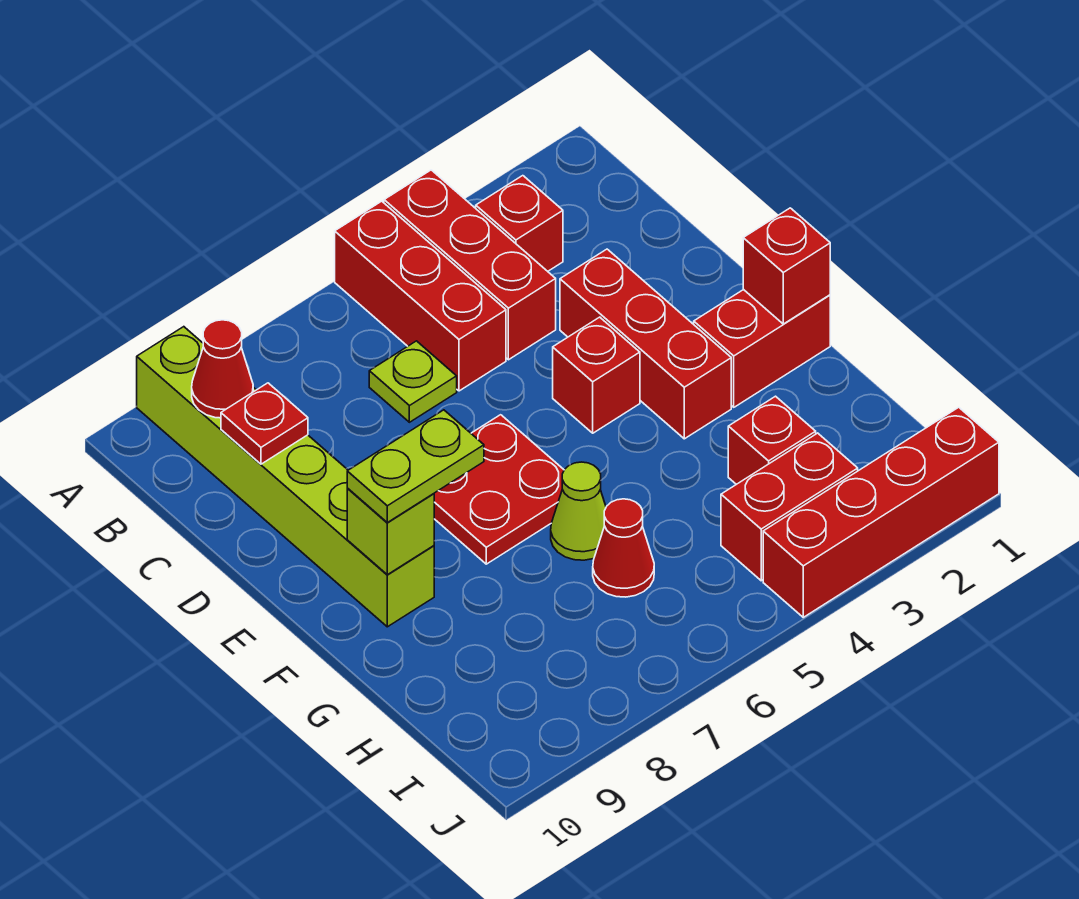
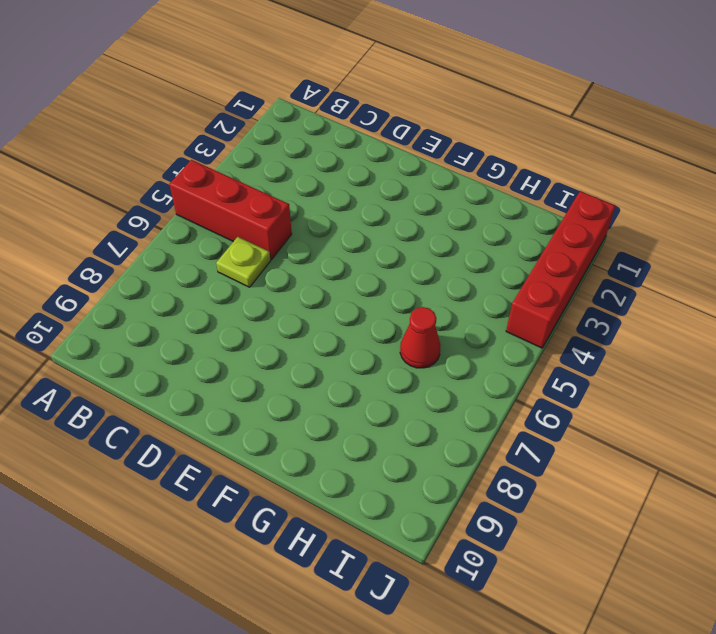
none -> red brick A4:C4 level 1
none -> lime brick A9:F9 level 1
none -> red brick B3 level 1

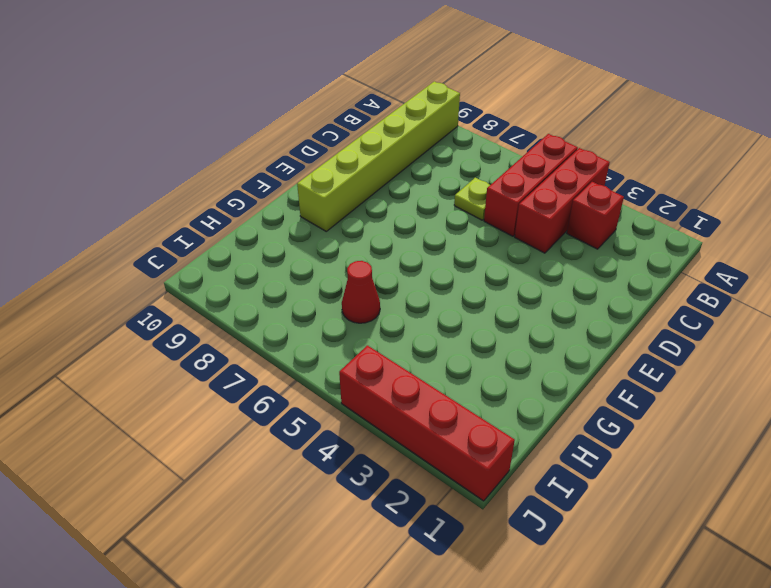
none -> red brick D3:F3 level 1
none -> red brick E4 level 1
none -> red plate E6:F7 level 1

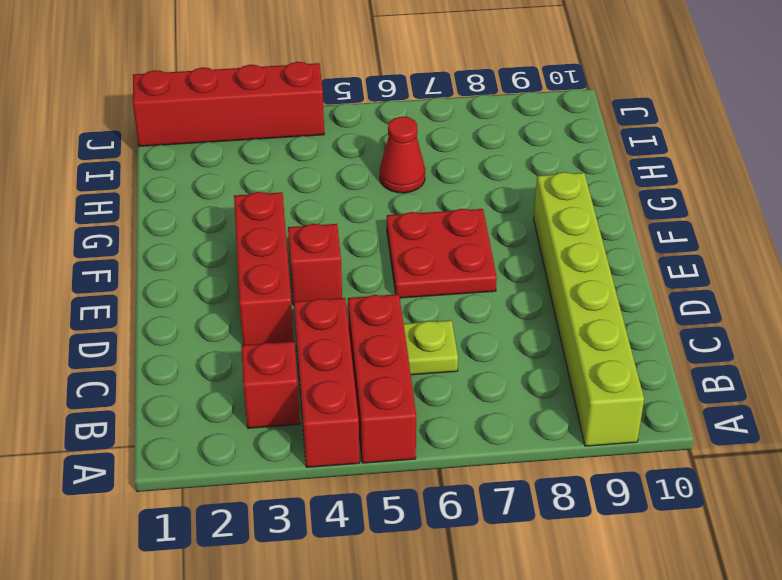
none -> red brick F1:F2 level 1
none -> lime cone G6 level 1
none -> red brick H3 level 1

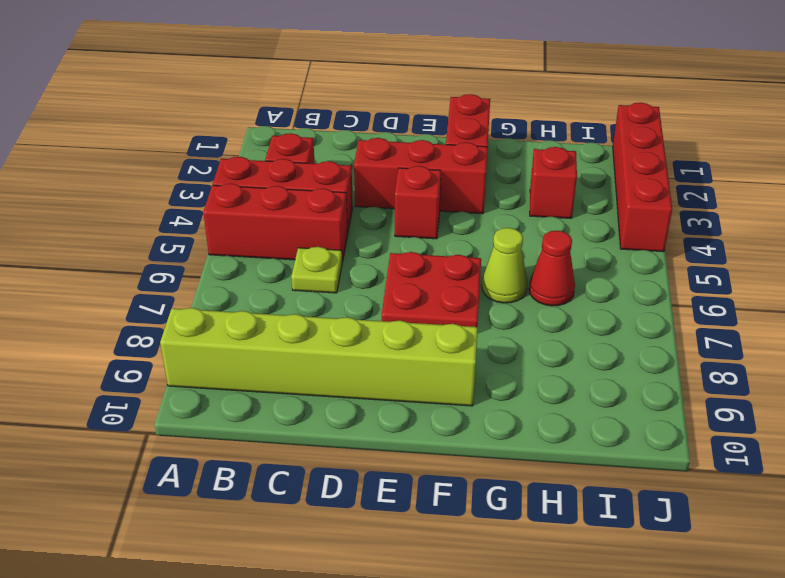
none -> red brick I3:I4 level 1
none -> red cone B9 level 2
none -> red plate C9 level 2

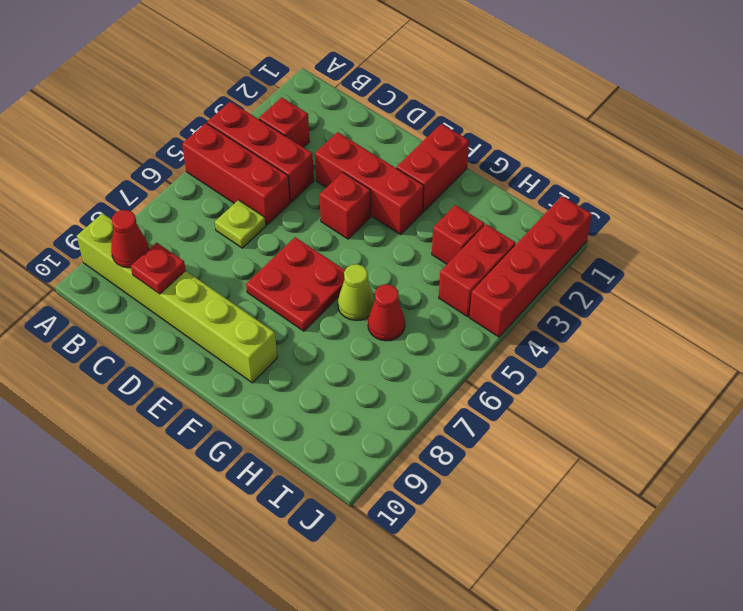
none -> red brick F1 level 2
none -> lime brick F9 level 2
none -> lime plate F8:F9 level 3

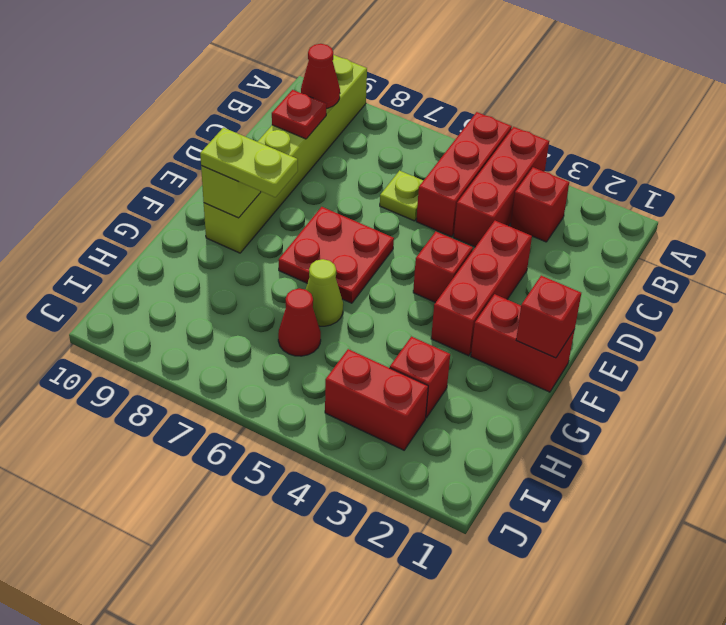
none -> red brick J1:J4 level 1

